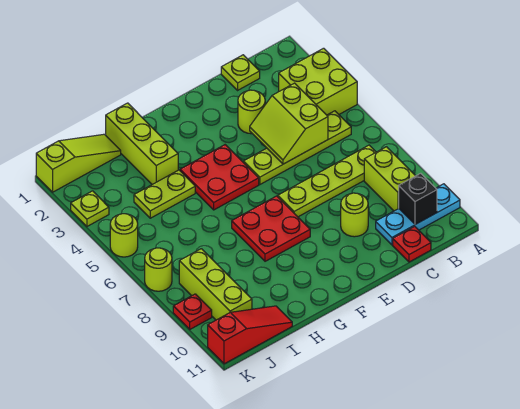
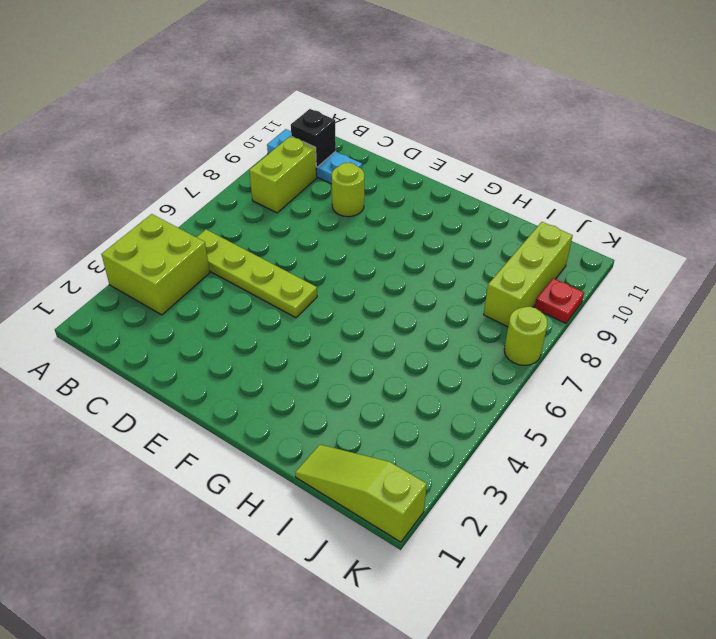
none -> lime plate B7:E7 level 1
none -> lime plate C1 level 1
none -> red plate C11 level 1

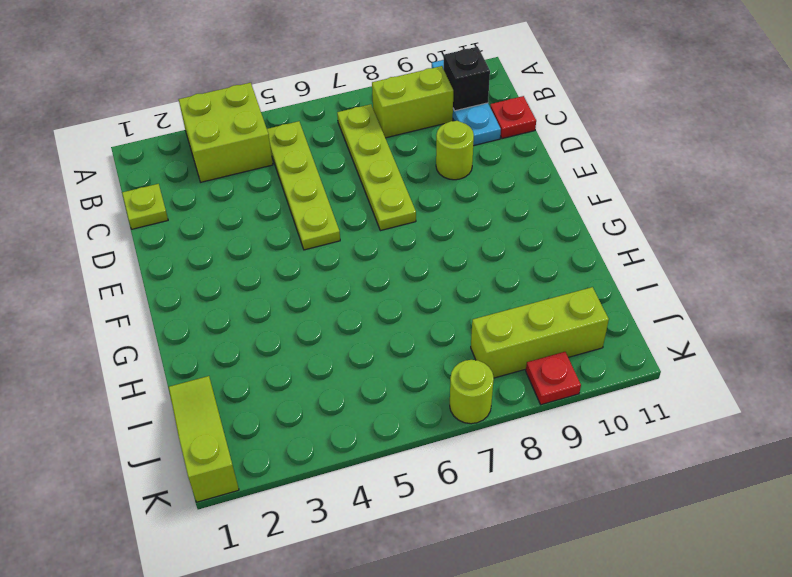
none -> lime round brick D3 level 1
none -> red plate F4:G5 level 1
none -> red plate F7:G8 level 1

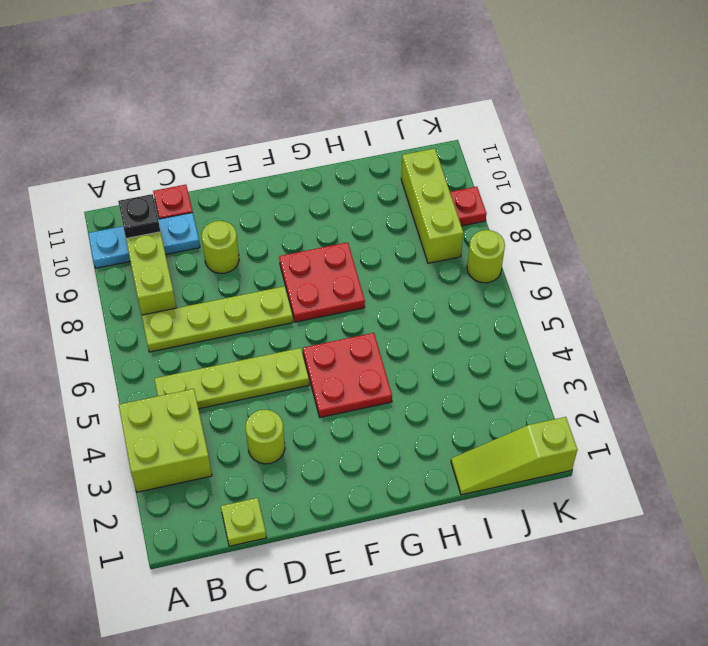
none -> lime brick H1:H3 level 1
none -> lime plate H4:I4 level 1
none -> red slope I11:K11 level 1 top K

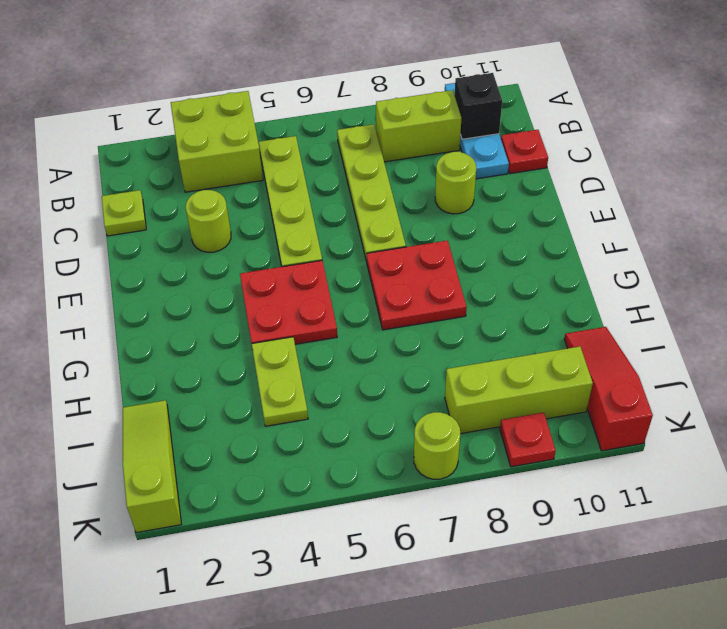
none -> lime brick H1:H3 level 1
none -> lime plate K3 level 1
none -> lime round brick K5 level 1

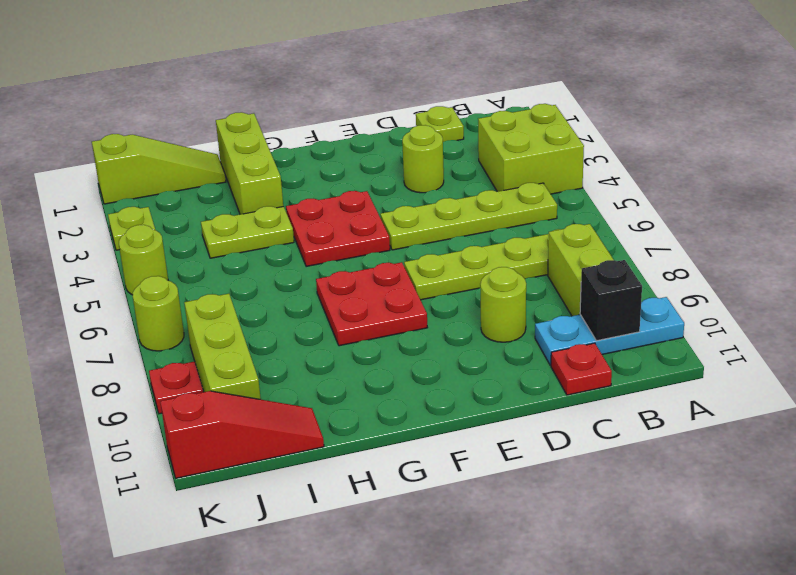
none -> lime slope C4:D5 level 2 top C

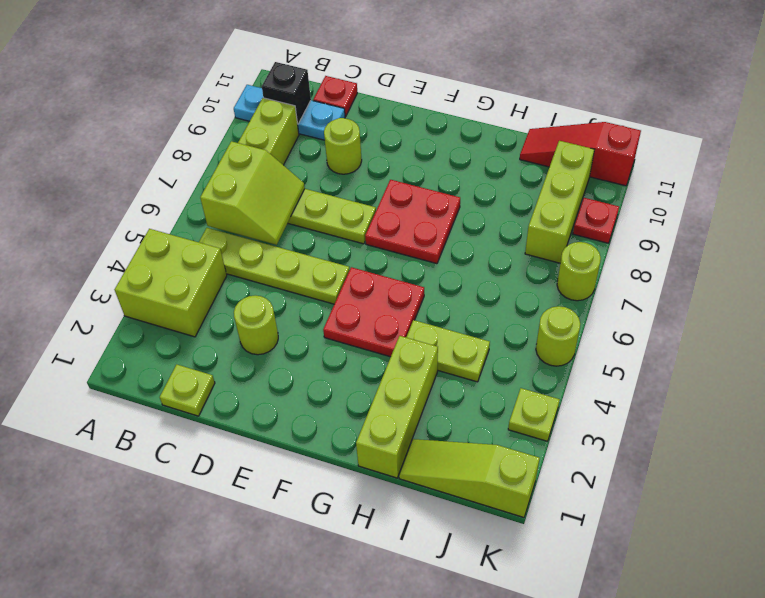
lime slope B6:C7 level 2 top B -> lime slope C4:D5 level 2 top C

